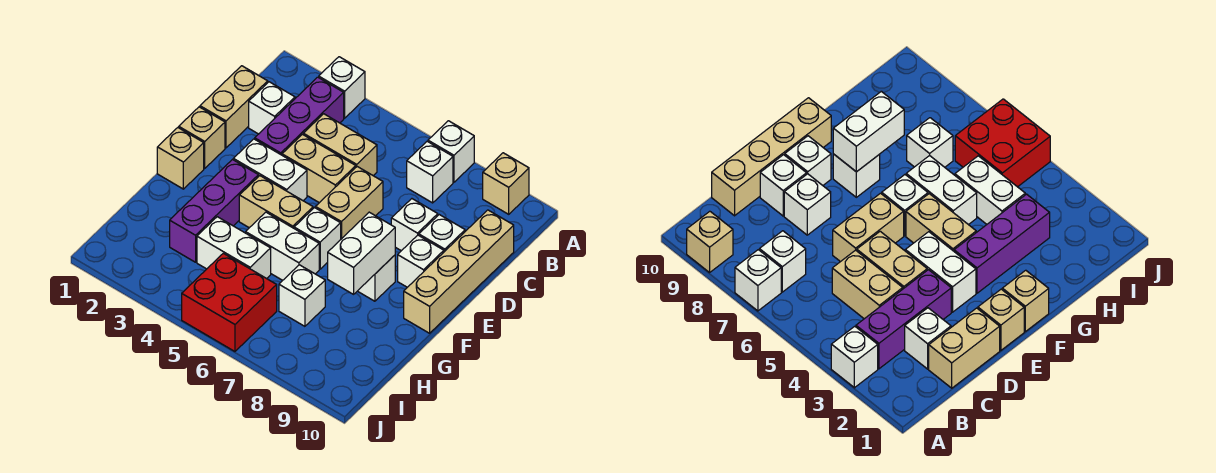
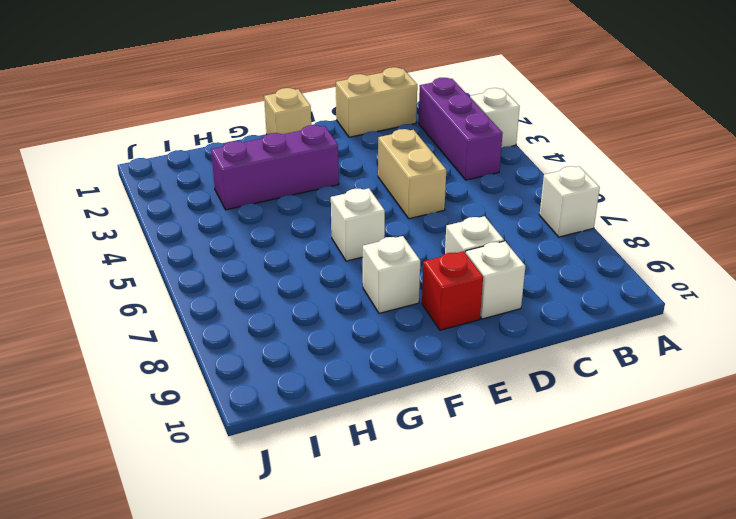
purple brick B2:B4 level 1 -> purple brick B3:D3 level 1
red brick E9 level 1 -> white brick E9 level 1
none -> tan brick A9 level 1
none -> white brick B7 level 1
none -> white brick C2 level 1

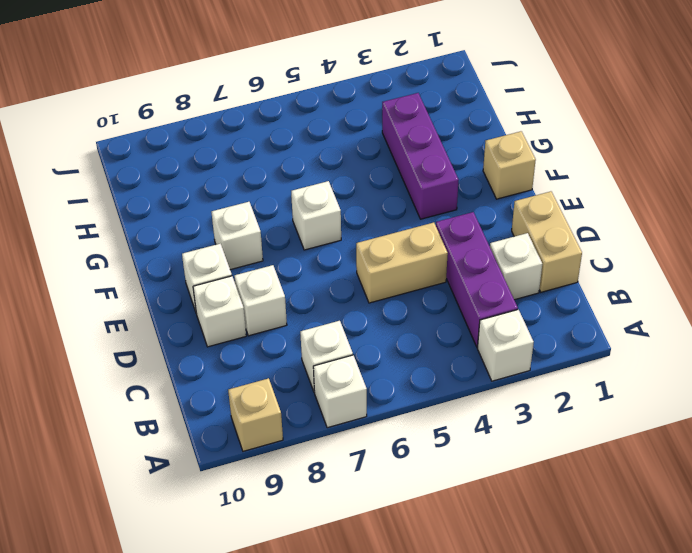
none -> tan brick C4:C5 level 1
none -> tan brick C10:F10 level 1
none -> tan brick D6:E6 level 1

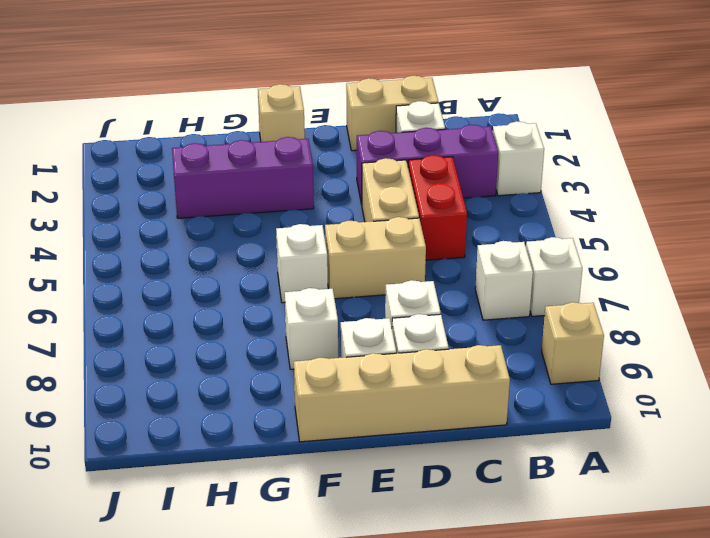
red brick C4:C5 level 1 -> tan brick C4:C5 level 1
none -> tan brick E1 level 1
none -> white brick E3:E4 level 1
none -> tan brick F4:F5 level 1

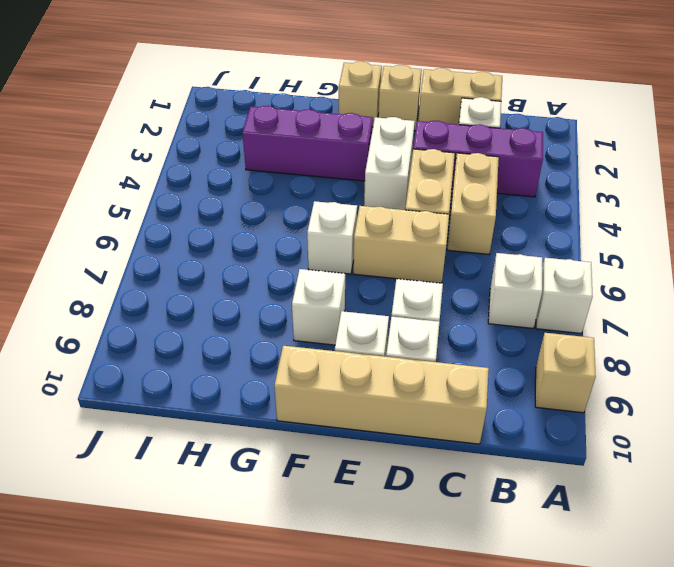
none -> white brick A3 level 1
none -> tan brick F4:F5 level 1
none -> white brick G5:G6 level 1

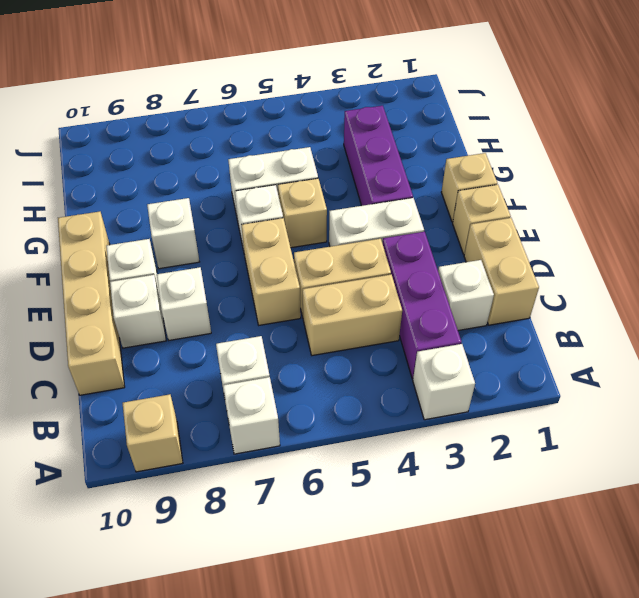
tan brick F5 level 1 -> tan brick F4:F5 level 1
none -> white brick H4:H5 level 1
none -> white brick H7 level 1
none -> red brick I5:J6 level 1

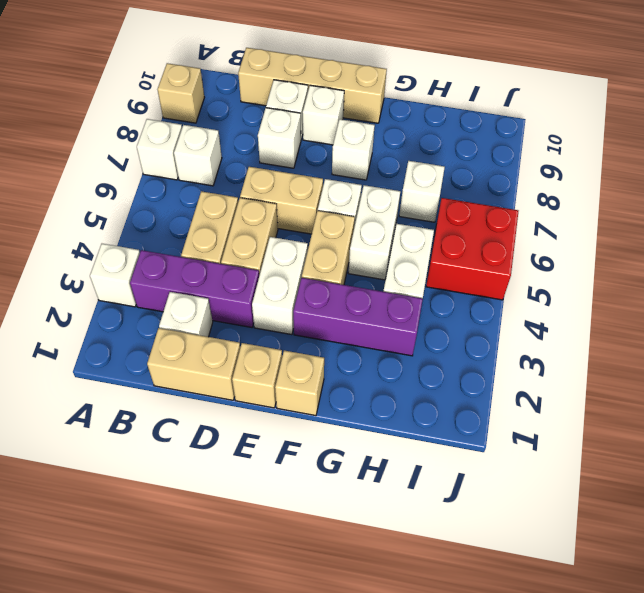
none -> white brick F8:G8 level 2

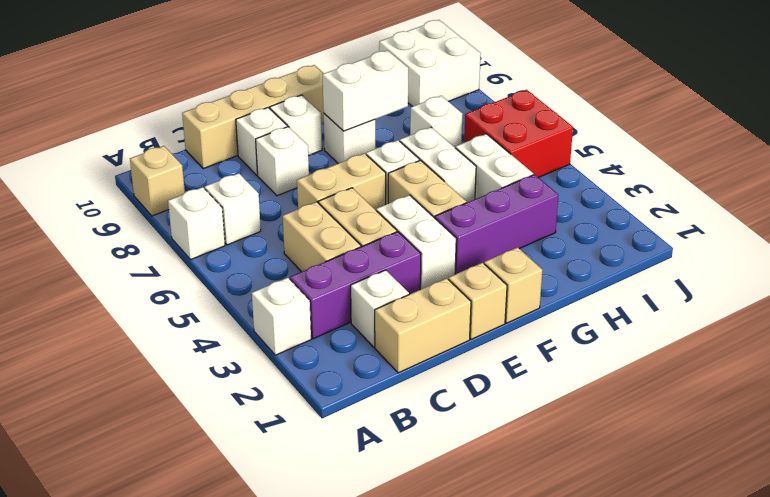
white brick I9:J10 level 1 -> none

